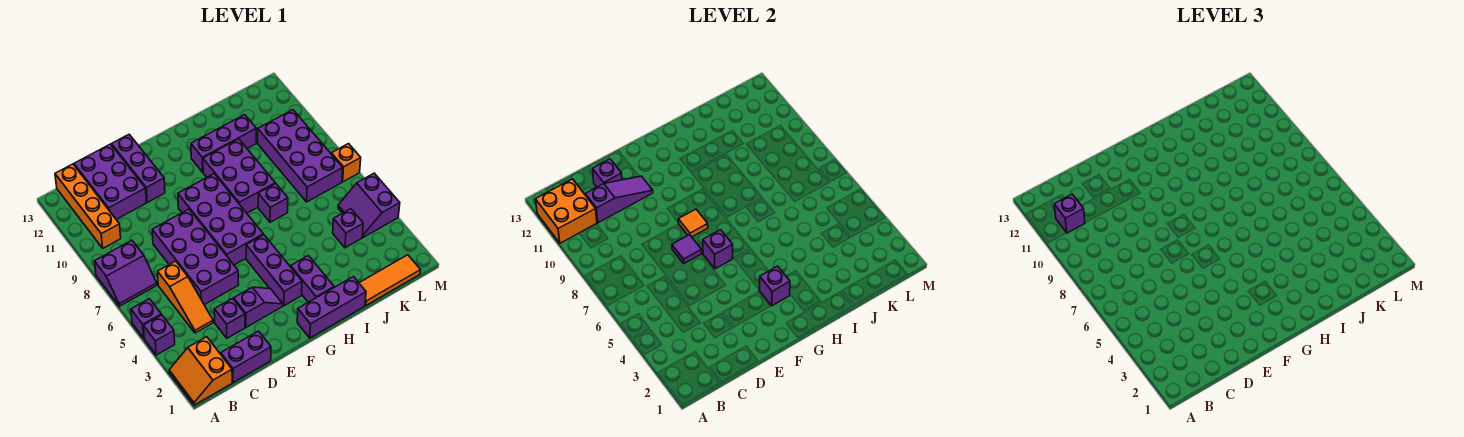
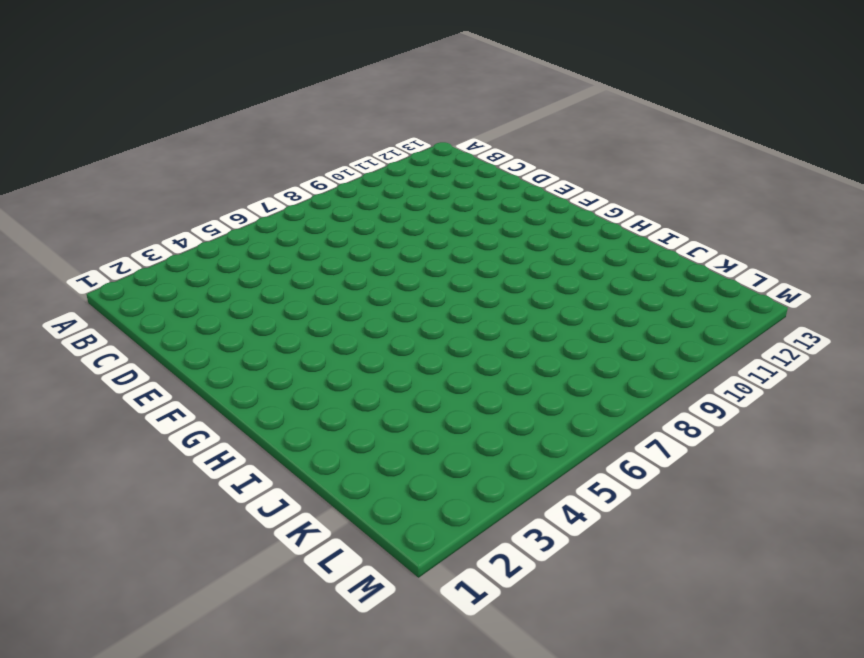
none -> orange slope A1:B2 level 1 top B
none -> purple brick A4 level 1
none -> purple brick A5 level 1
none -> purple slope A7:B8 level 1 top 8

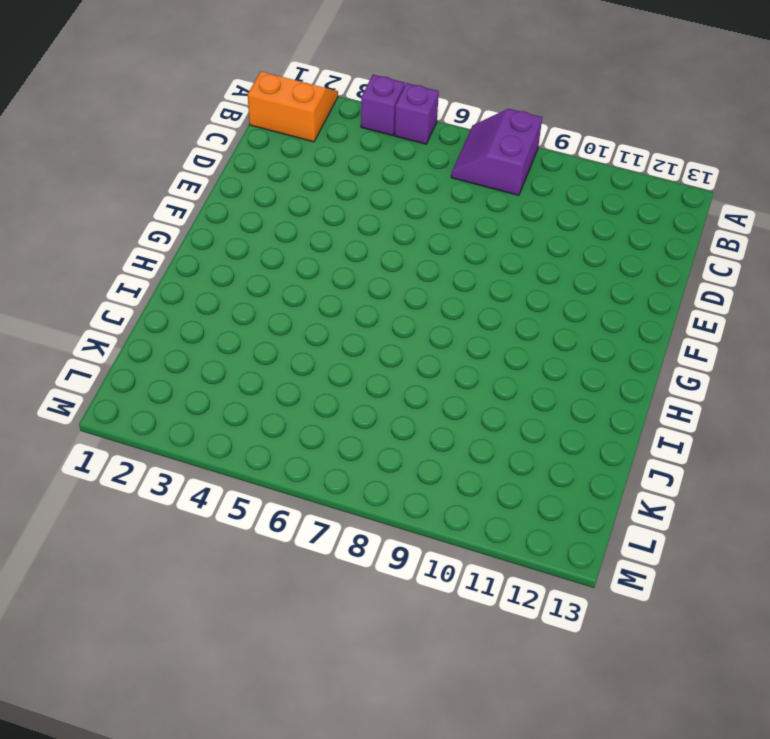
none -> orange brick B10:B13 level 1
none -> purple brick C1:D1 level 1
none -> orange slope C4:C6 level 1 top 6
none -> purple brick C11:D13 level 1

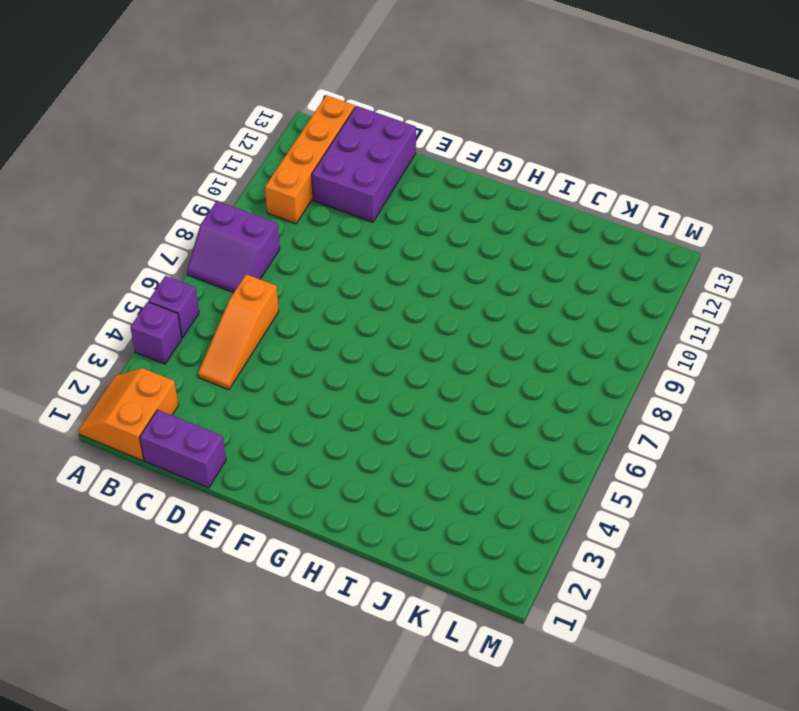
none -> purple brick D3 level 1
none -> purple brick D5:E8 level 1
none -> purple slope E3:F3 level 1 top E
none -> purple brick E11:E13 level 1

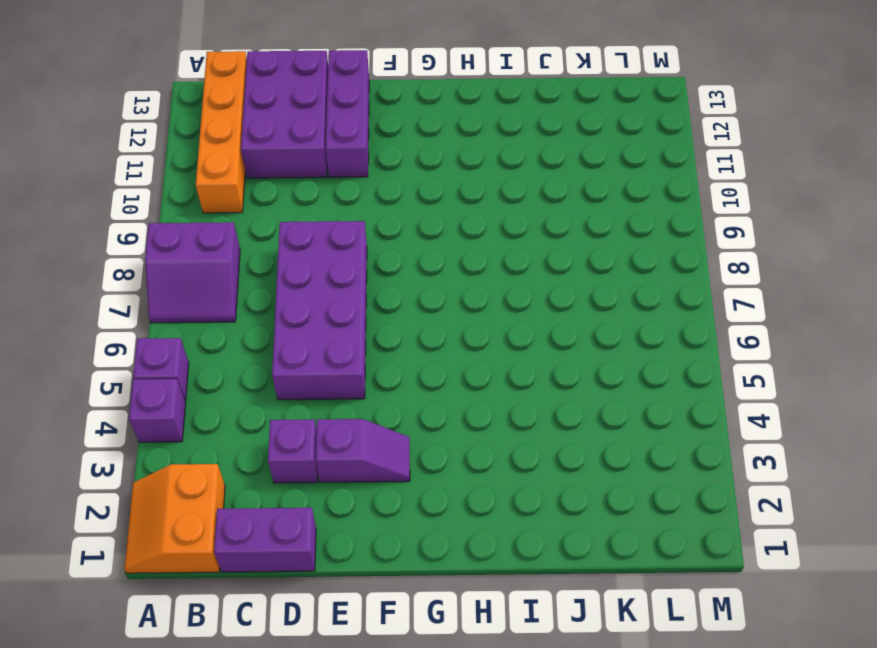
none -> orange slope C4:C6 level 1 top 6
none -> purple brick F6:G9 level 1
none -> purple brick G1:I1 level 1
none -> purple brick G3:G5 level 1

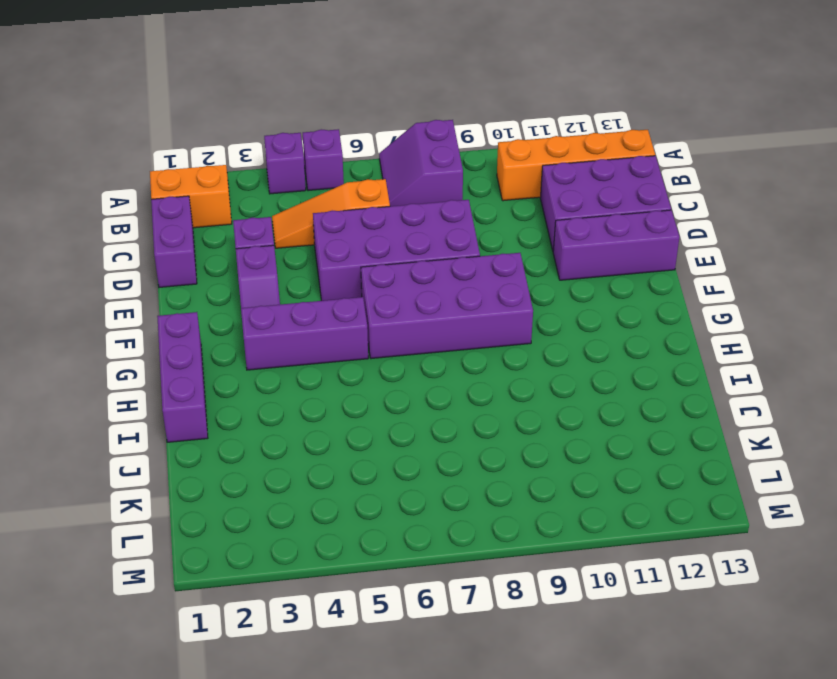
none -> purple brick H2:H3 level 1
none -> purple brick H8:I10 level 1
none -> purple brick H11:J11 level 1
none -> purple brick I7 level 1

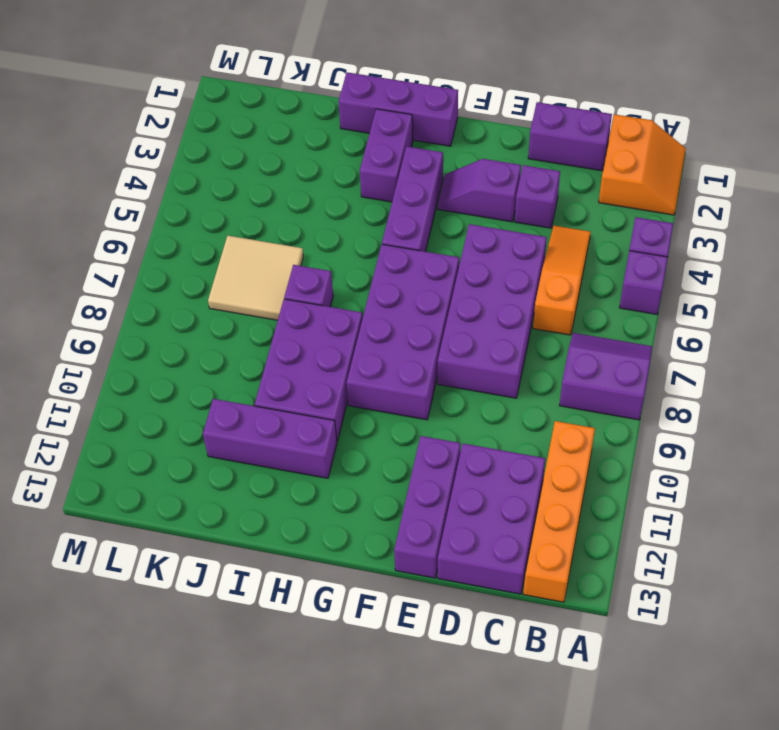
tan tile J6:K7 level 1 -> purple brick K7:L10 level 1
none -> orange tile J1:L1 level 1
none -> purple brick K4 level 1
none -> purple slope L4:M5 level 1 top M
none -> orange brick M7 level 1

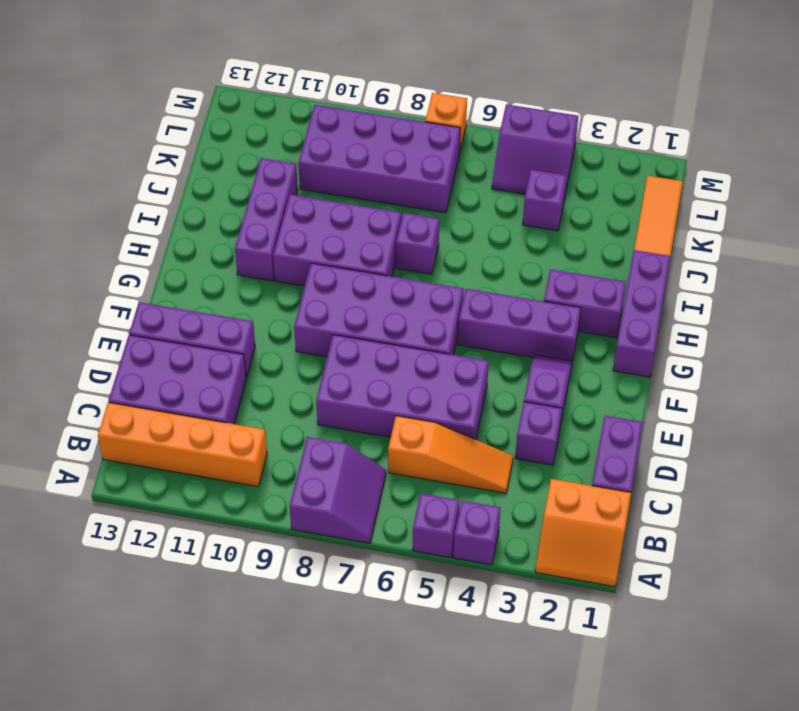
none -> orange brick A11:B12 level 2
none -> purple slope C11:E11 level 2 top C
none -> purple brick D12 level 2
none -> purple tile E7 level 2

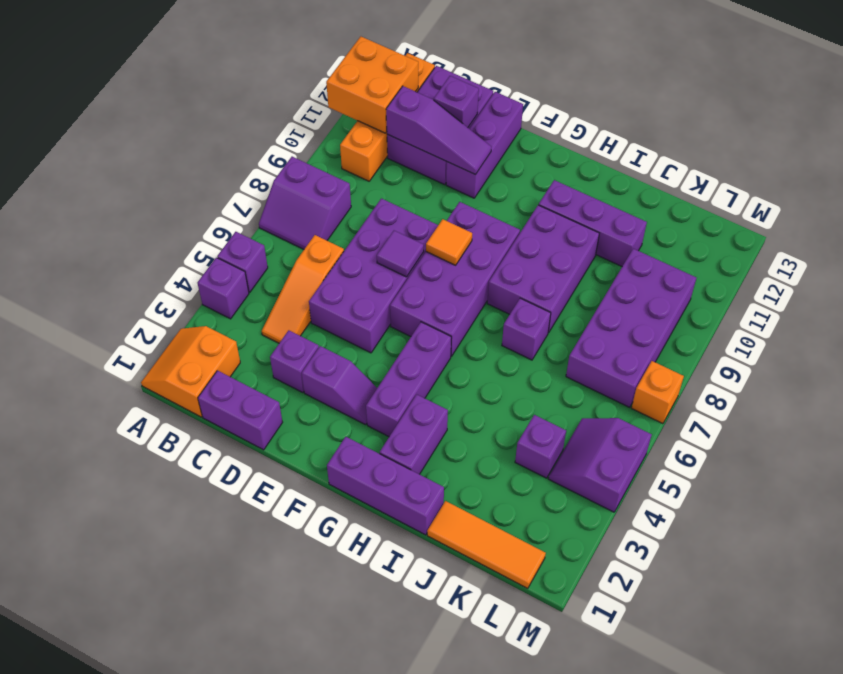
none -> purple brick F6 level 2
none -> purple brick G3 level 2
none -> purple brick B11 level 3

